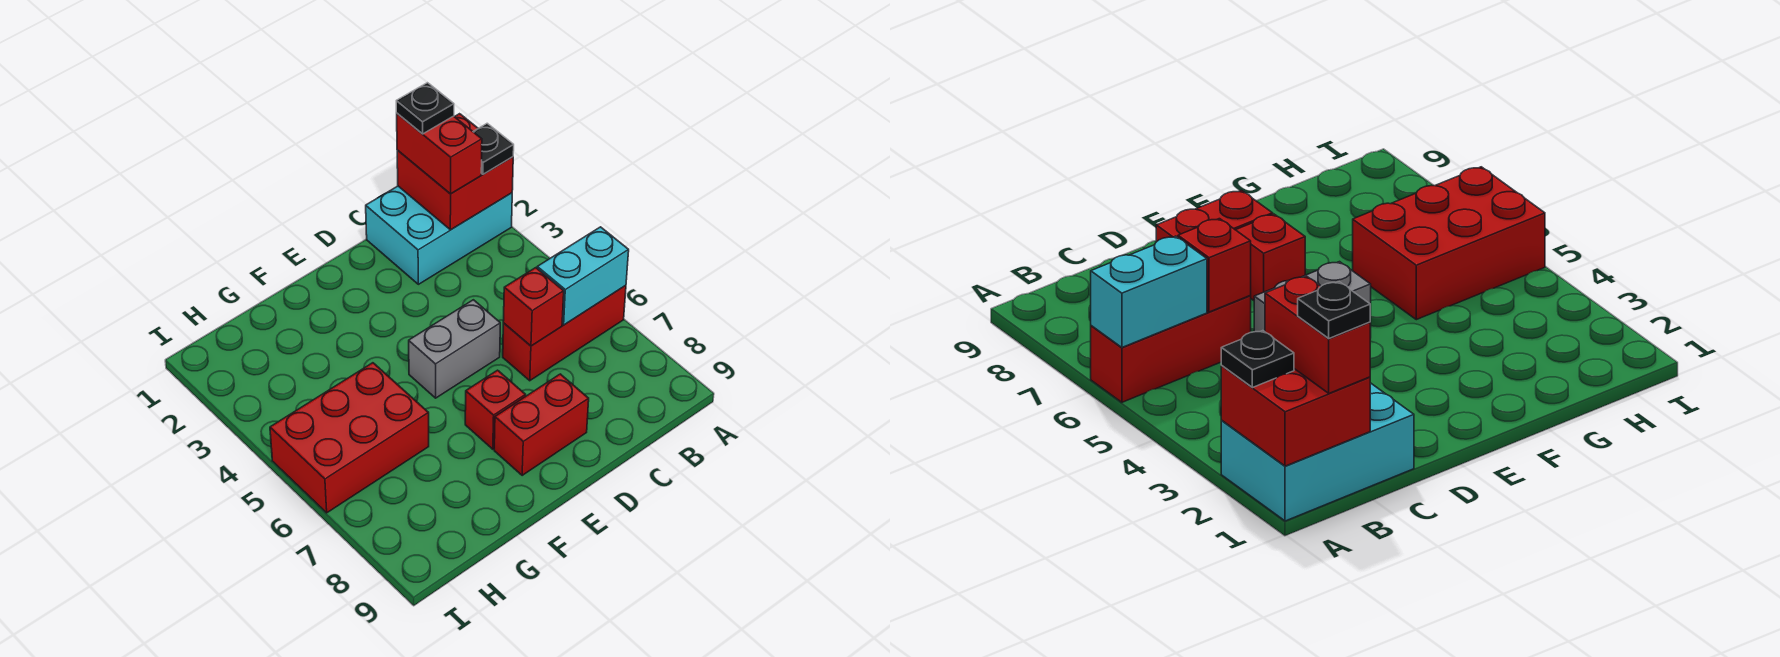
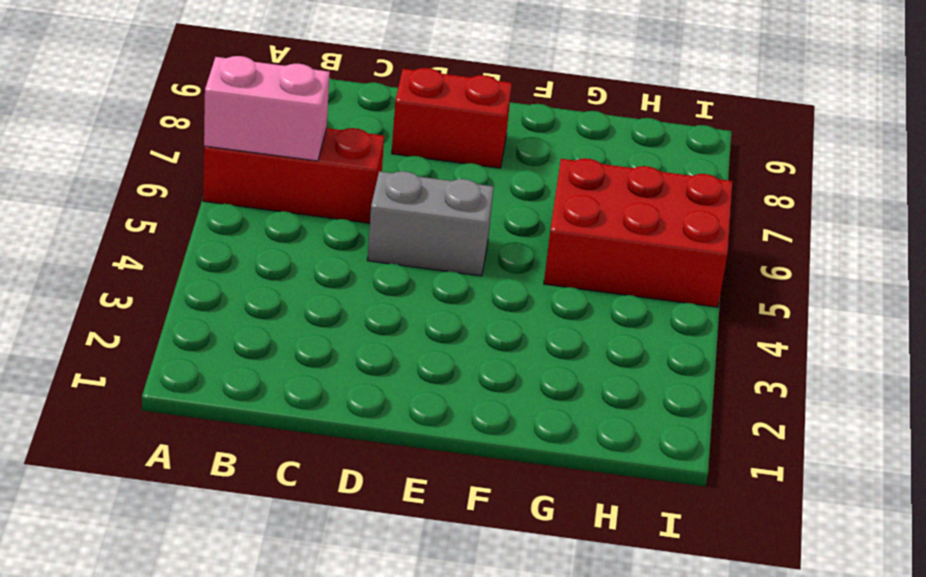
pink brick A6:B6 level 2 -> cyan brick A6:B6 level 2
none -> cyan brick A1:C2 level 1
none -> red brick E7 level 1
none -> red brick A1:B2 level 2

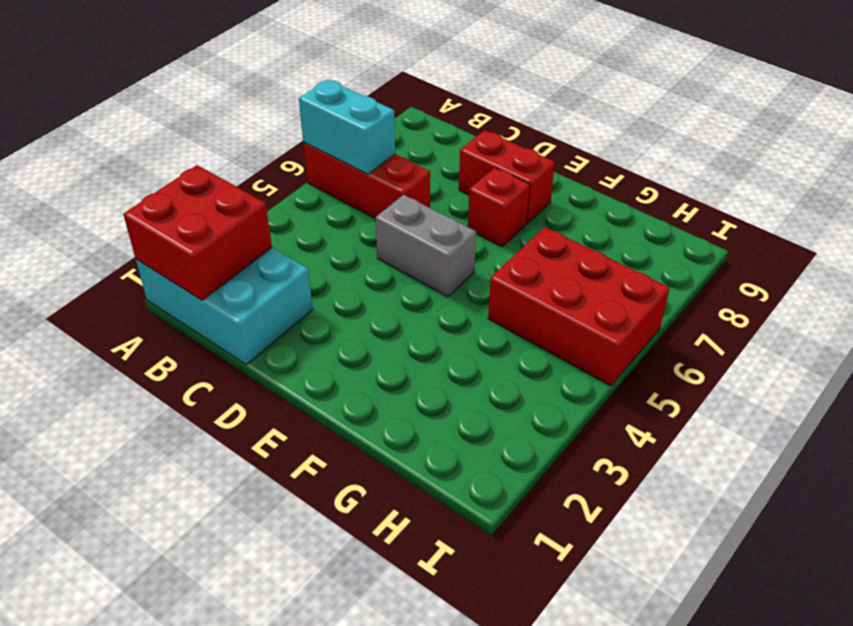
none -> red brick C6 level 2
none -> black plate A2 level 3
none -> red brick B1:B2 level 3

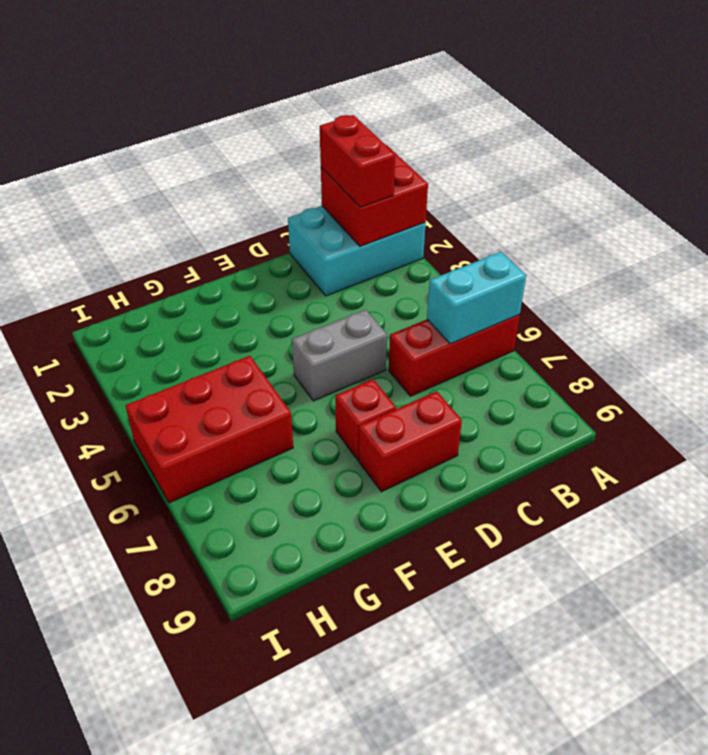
none -> red brick C6 level 2
none -> black plate A2 level 3
none -> black plate B1 level 4

